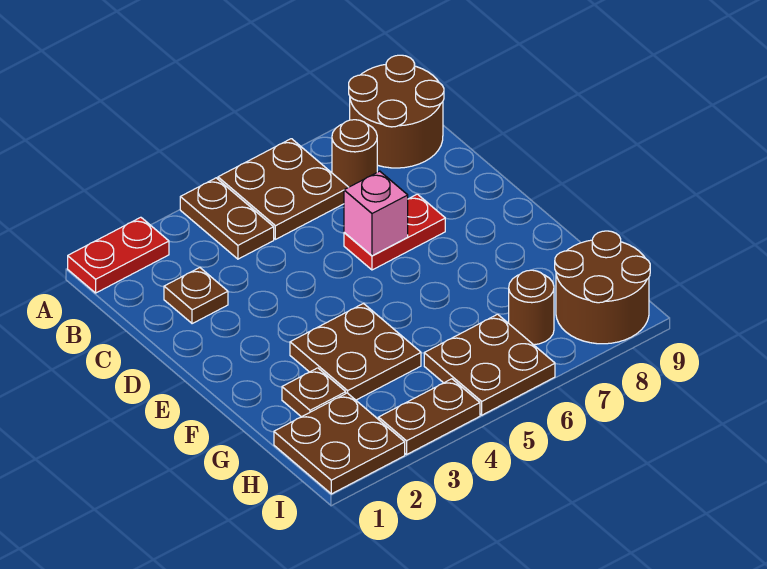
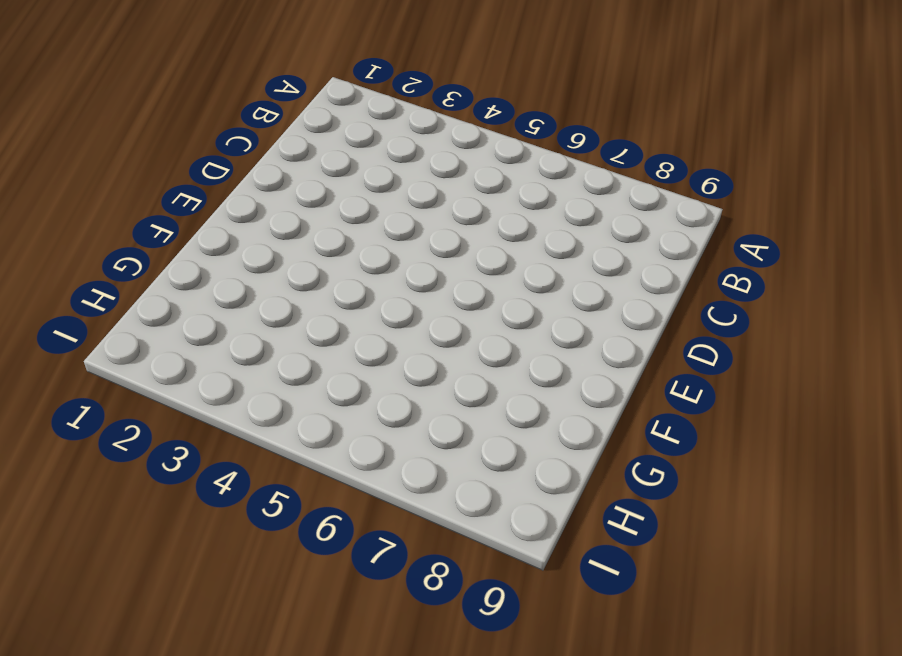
none -> red plate A1:A2 level 1
none -> brown plate A4:B4 level 1
none -> brown plate A5:B6 level 1

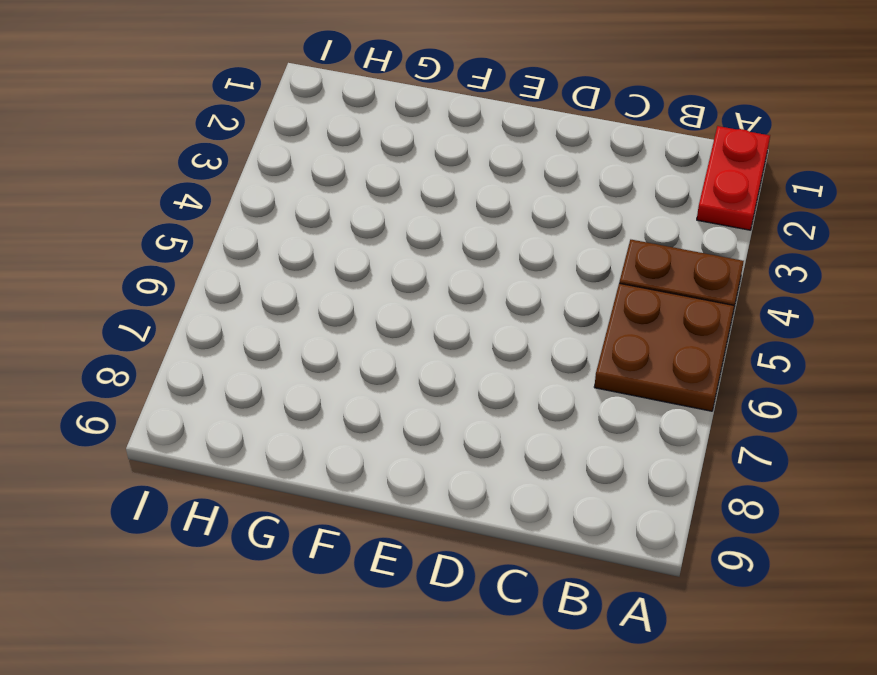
none -> brown round brick A8:B9 level 1
none -> brown round brick B7 level 1
none -> brown plate C2 level 1

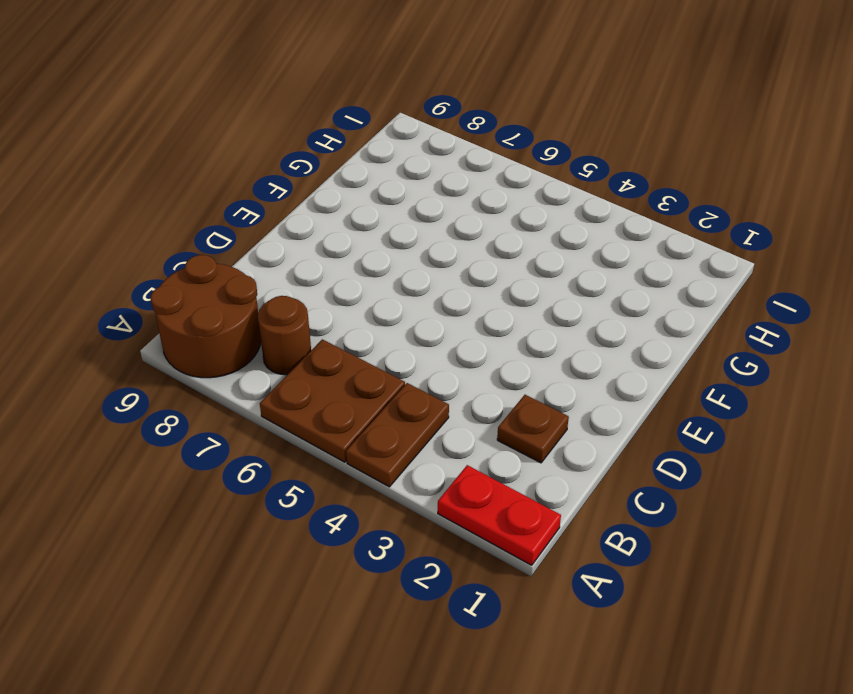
none -> red plate D6:D7 level 1
none -> brown plate F3:G4 level 1
none -> brown plate G2 level 1

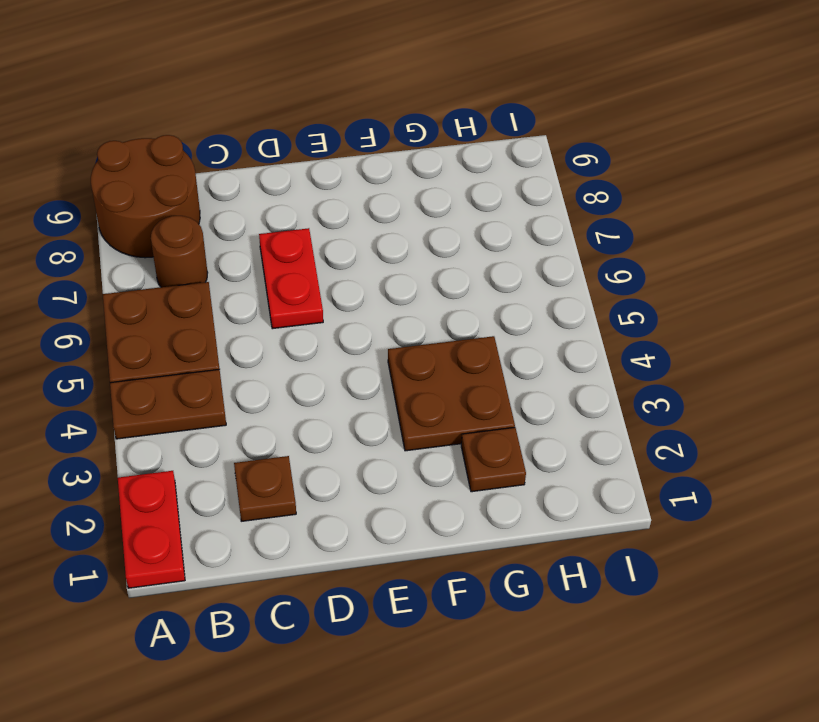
none -> brown plate H1:I2 level 1
none -> brown plate H5:I6 level 1
none -> brown round brick H7 level 1

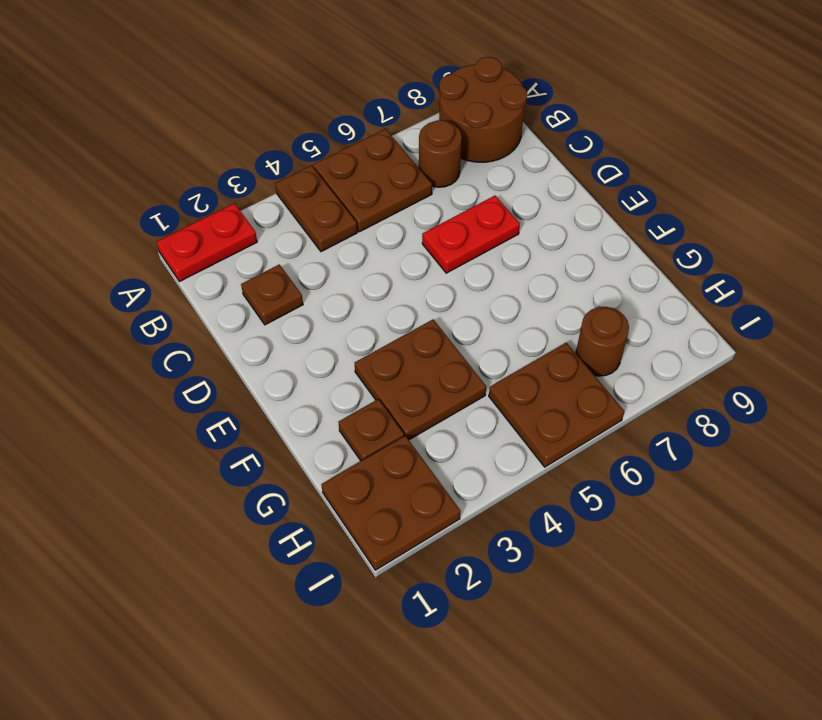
none -> brown round brick H8:I9 level 1
none -> brown plate I3:I4 level 1
none -> pink brick D6 level 2

